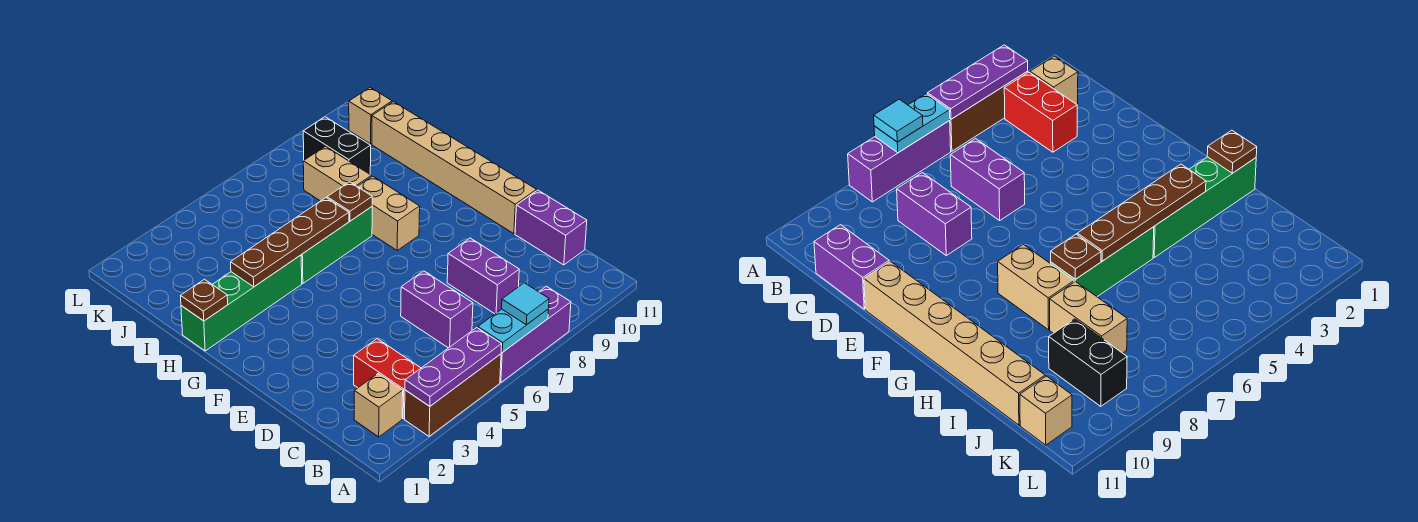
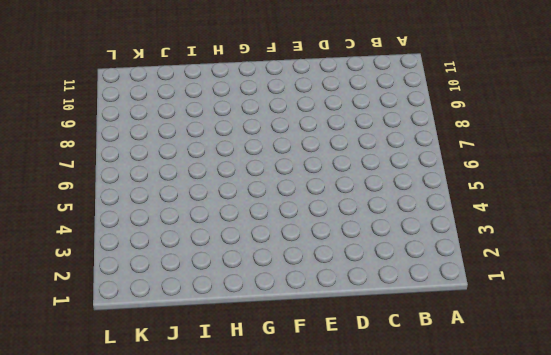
none -> brown brick A3:A5 level 1
none -> purple brick A6:A8 level 1
none -> tan brick B2 level 1

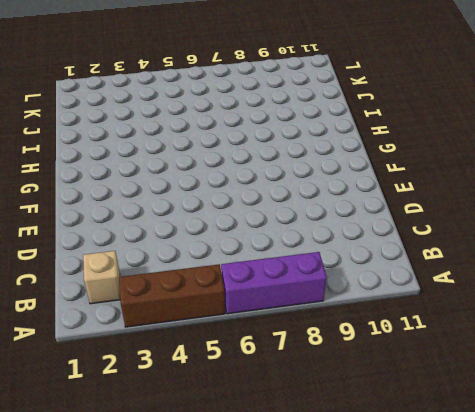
none -> red brick B3:C3 level 1
none -> purple brick C6:D6 level 1
none -> purple brick C8:D8 level 1

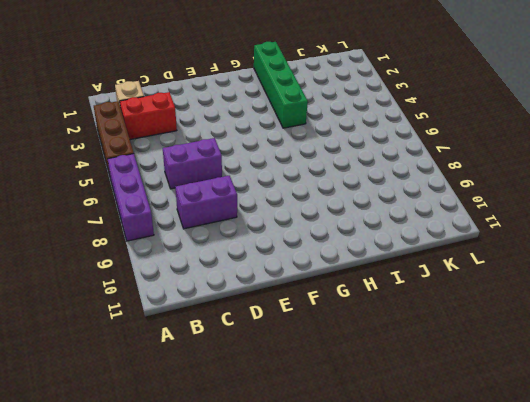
none -> purple brick C11:D11 level 1
none -> tan brick E11:J11 level 1
none -> tan brick G8:H8 level 1

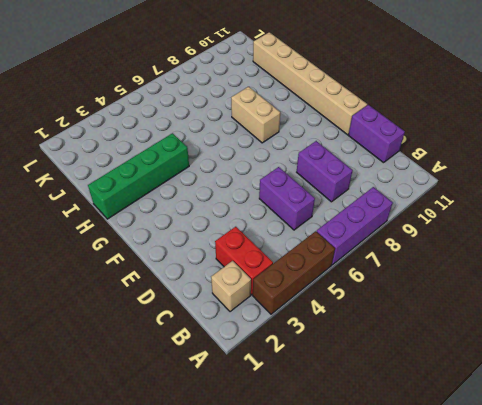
none -> green brick H5:H7 level 1
none -> tan brick I8:J8 level 1
none -> black brick J9:K9 level 1

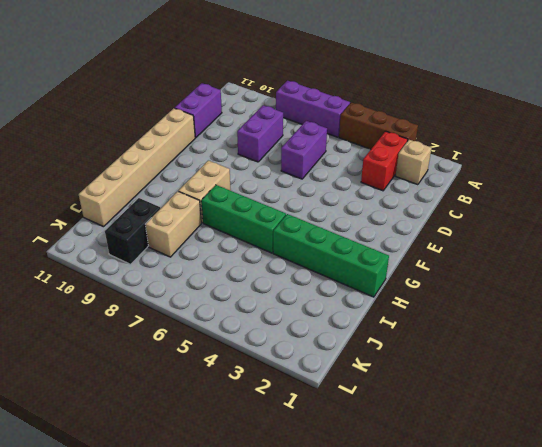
none -> tan brick K11 level 1
none -> purple plate A3:A5 level 2
none -> cyan plate A6:A7 level 2

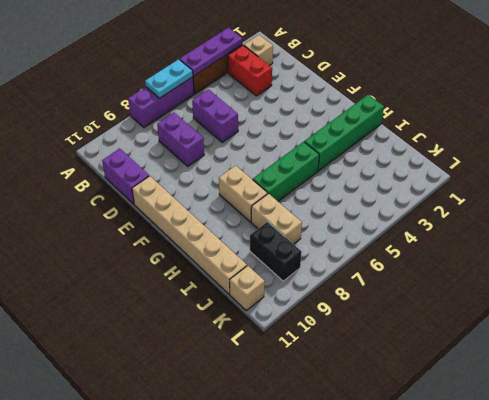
none -> brown plate H1 level 2
none -> brown plate H3:H6 level 2
none -> brown plate H7 level 2

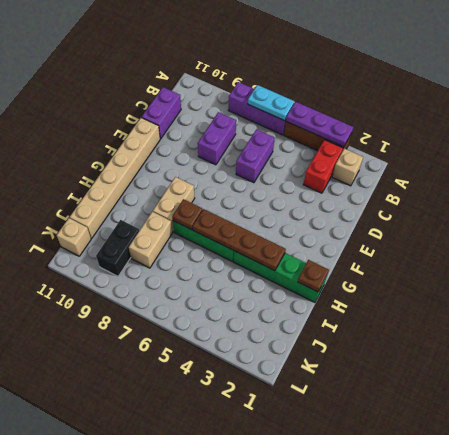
none -> cyan tile A7 level 3

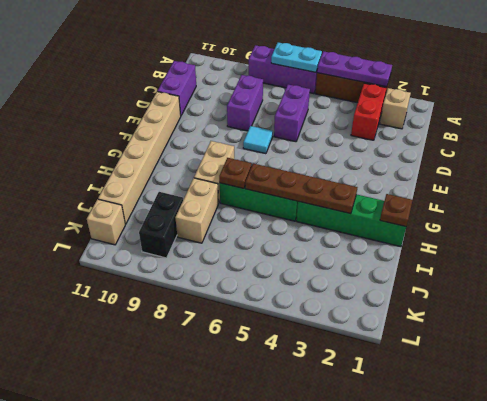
cyan tile E7 level 1 -> cyan tile A7 level 3

